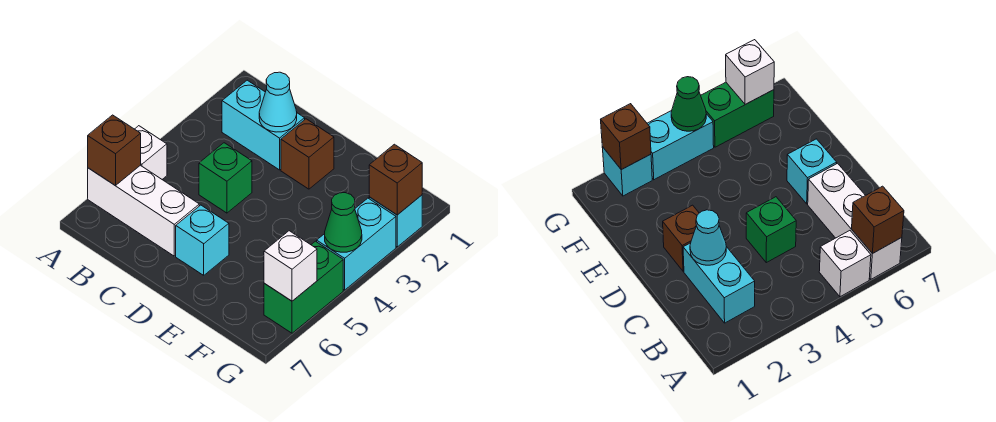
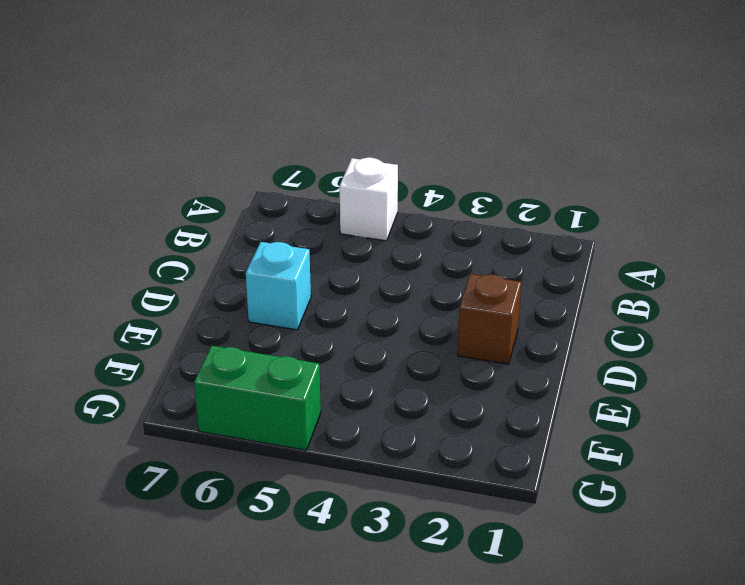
none -> white brick A6:C6 level 1
none -> cyan brick B2:C2 level 1
none -> green brick C4 level 1

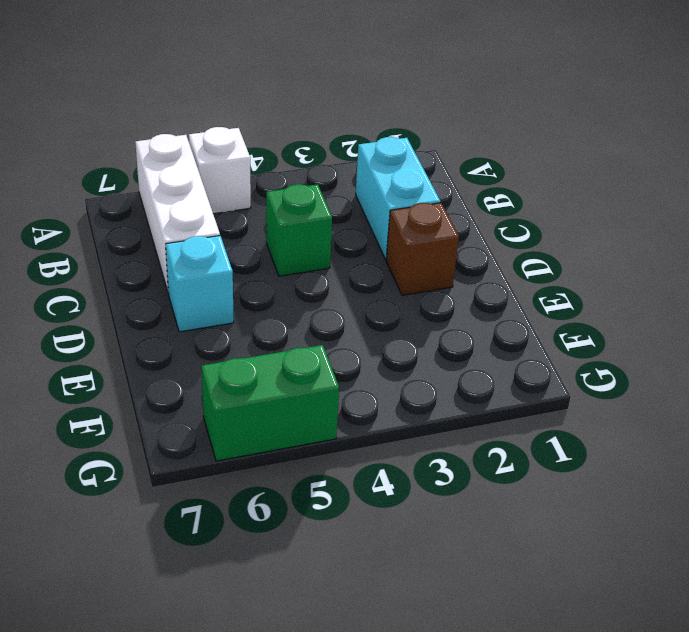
none -> cyan brick G2 level 1
none -> cyan brick G3:G4 level 1
none -> brown brick A6 level 2

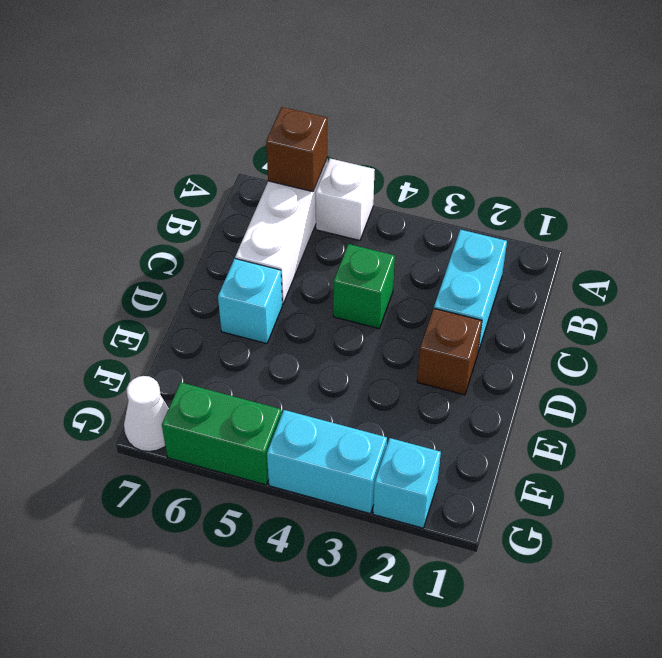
white cone G7 level 1 -> none
none -> cyan cone C2 level 2
none -> brown brick G2 level 2
none -> green cone G4 level 2

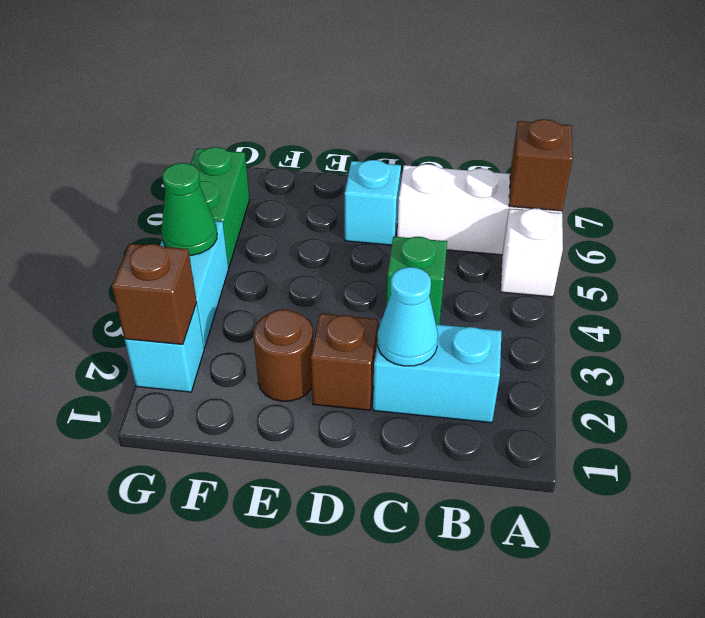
brown round brick E2 level 1 -> none
none -> white brick G6 level 2

